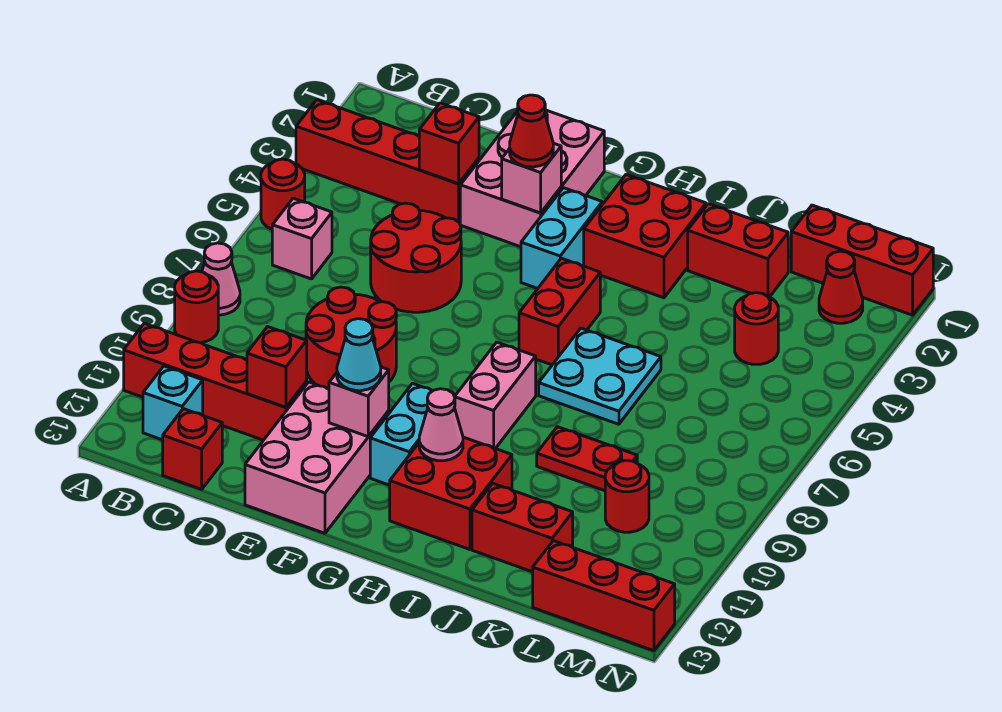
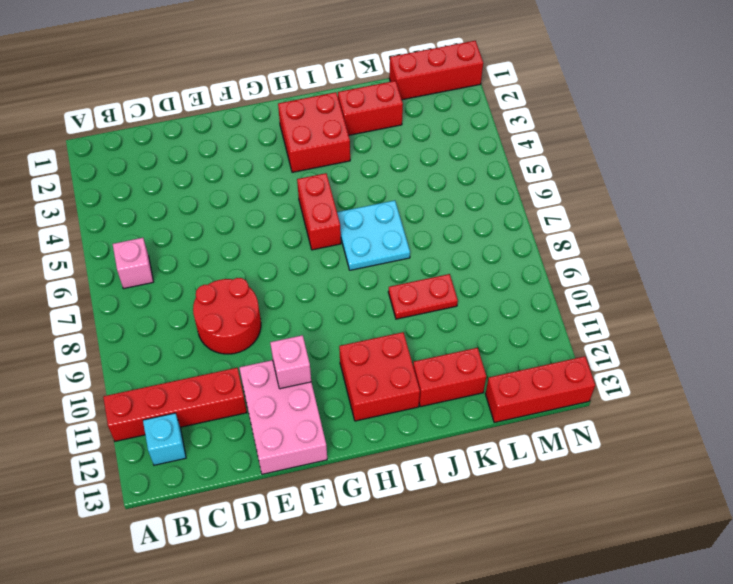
none -> red brick A3:D3 level 1
none -> red round brick A5 level 1
none -> pink cone A8 level 1
none -> red round brick A9 level 1

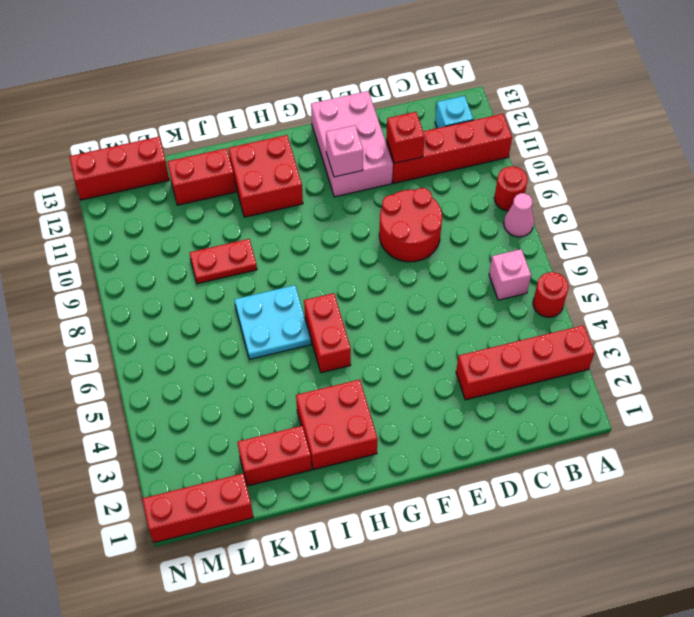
none -> red brick C13 level 1
none -> red round brick D5:E6 level 1
none -> pink brick E1:F3 level 1
none -> cyan brick G3:G4 level 1

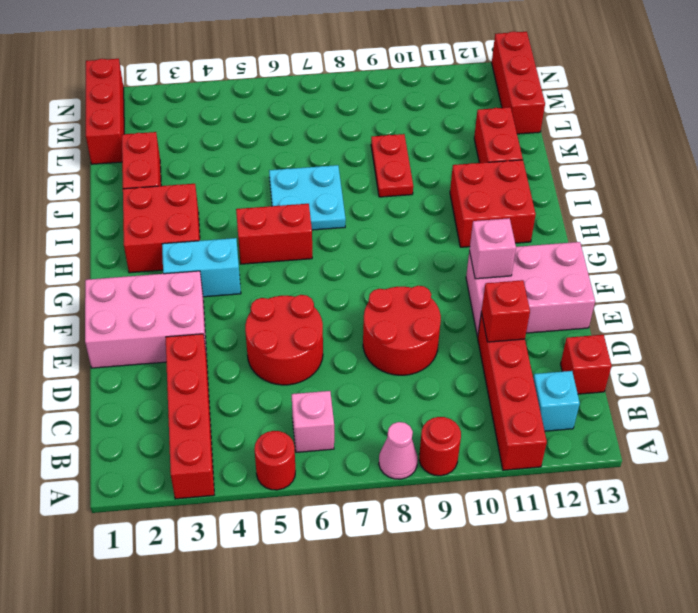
none -> cyan brick G10:G11 level 1
none -> pink brick H8:H9 level 1
none -> red round brick L4 level 1
none -> red round brick L10 level 1

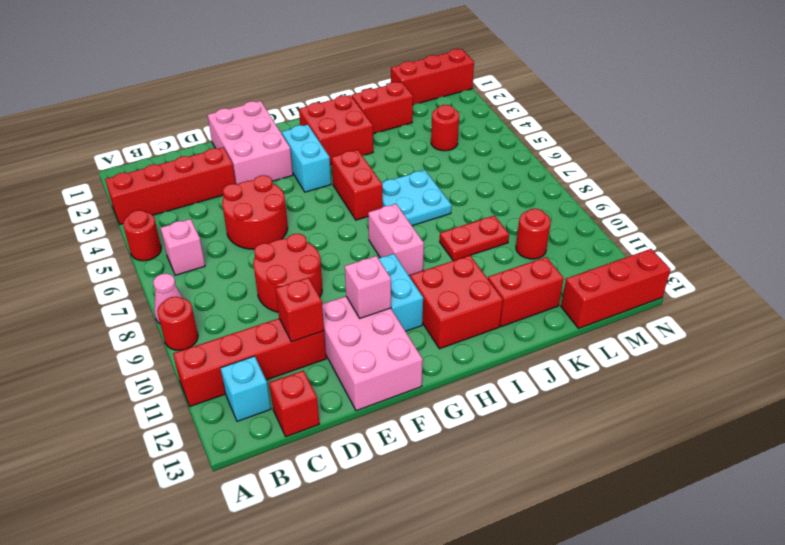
none -> red cone M2 level 1
none -> red brick D3 level 2
none -> pink brick F3 level 2
none -> pink cone H11 level 2

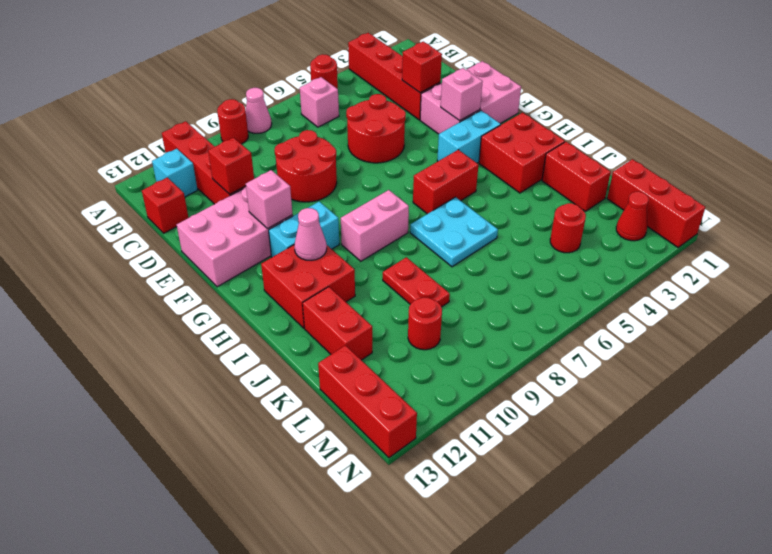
none -> red cone F3 level 3
none -> cyan cone F11 level 3

